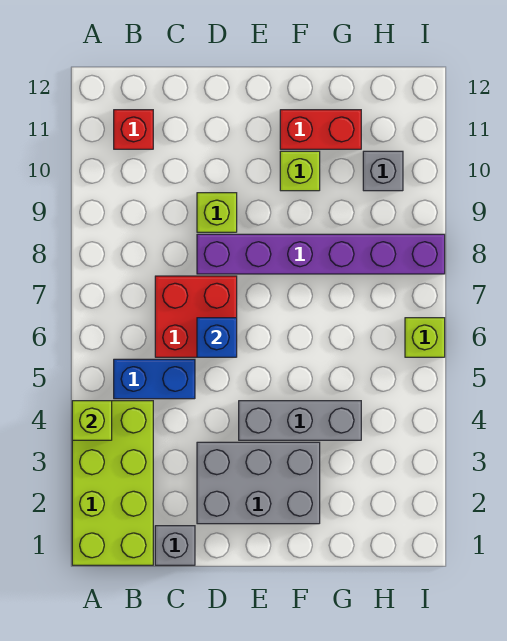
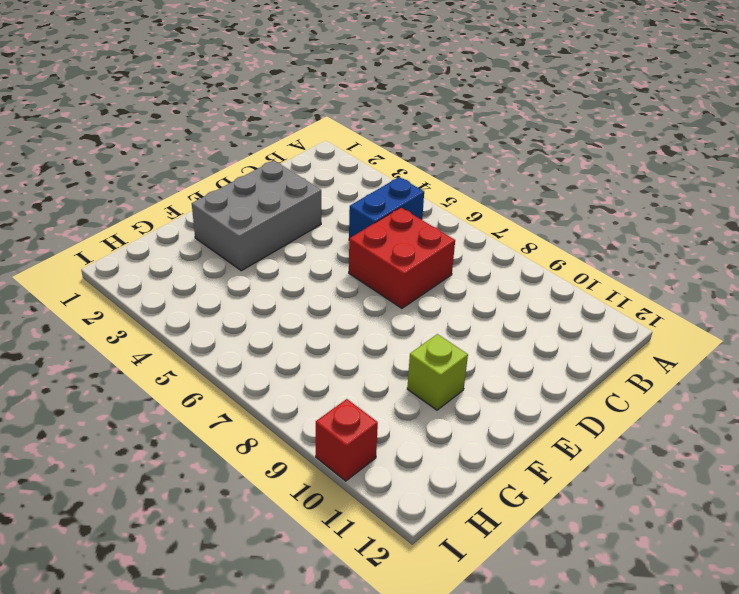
red brick I10 level 1 -> red brick B11 level 1
none -> lime brick A1:B4 level 1
none -> grey brick C1 level 1
none -> purple brick D8:I8 level 1

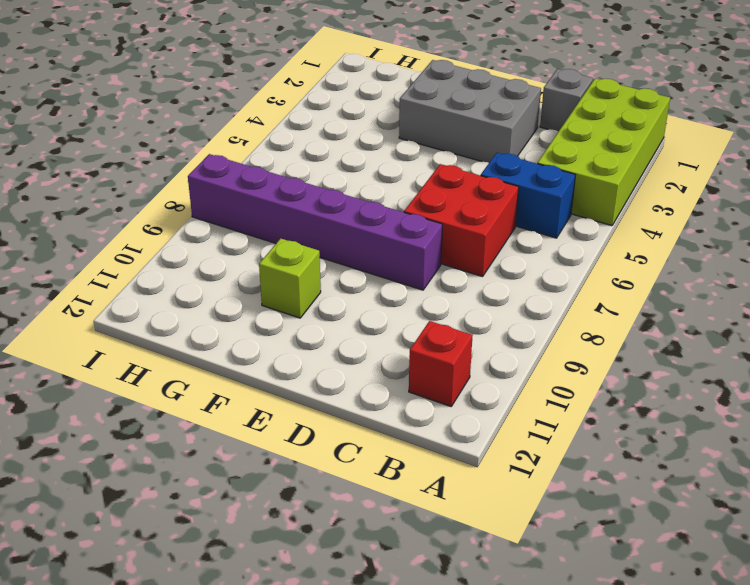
none -> lime brick D9 level 1
none -> grey brick E4:G4 level 1
none -> red brick F11:G11 level 1

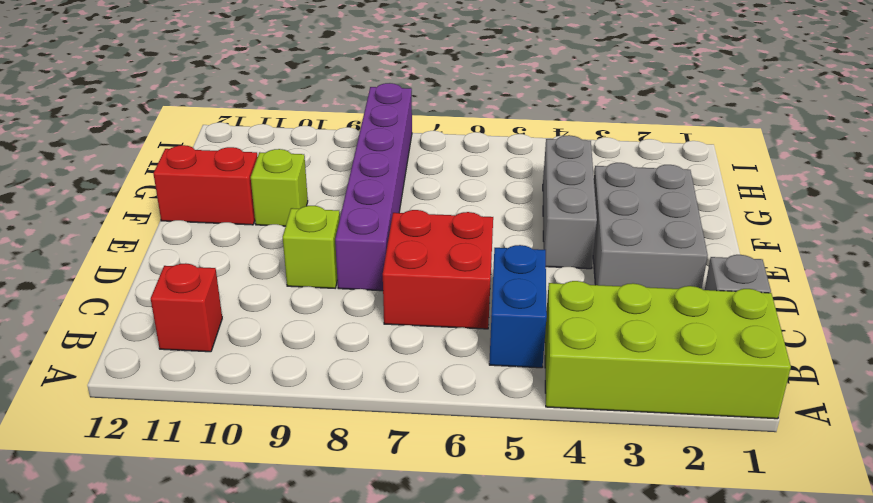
red brick F11:F12 level 1 -> red brick F11:G11 level 1
none -> grey brick H10 level 1
none -> lime brick I6 level 1
none -> lime brick A4 level 2

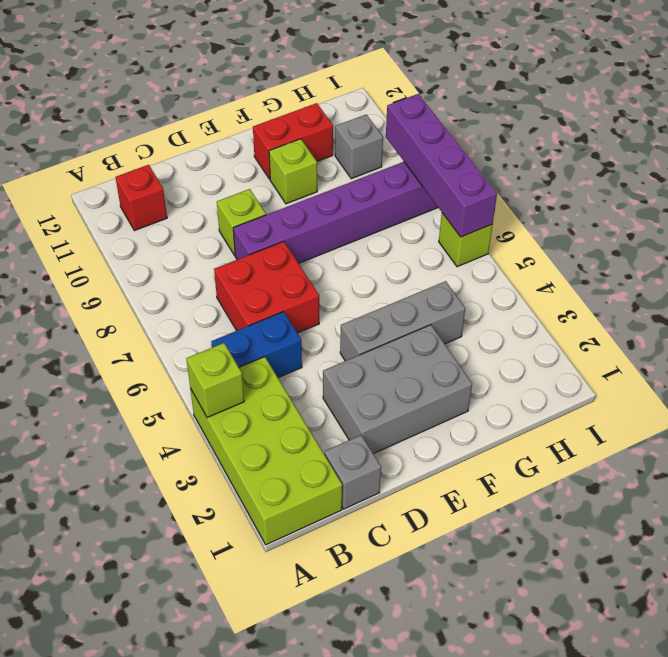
purple brick I6:I9 level 2 -> none
none -> blue brick D6 level 2

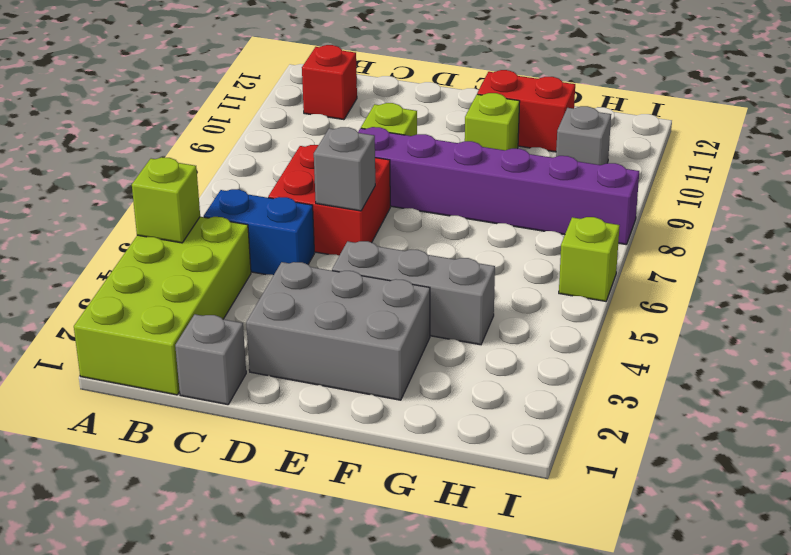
grey brick D6 level 2 -> blue brick D6 level 2

